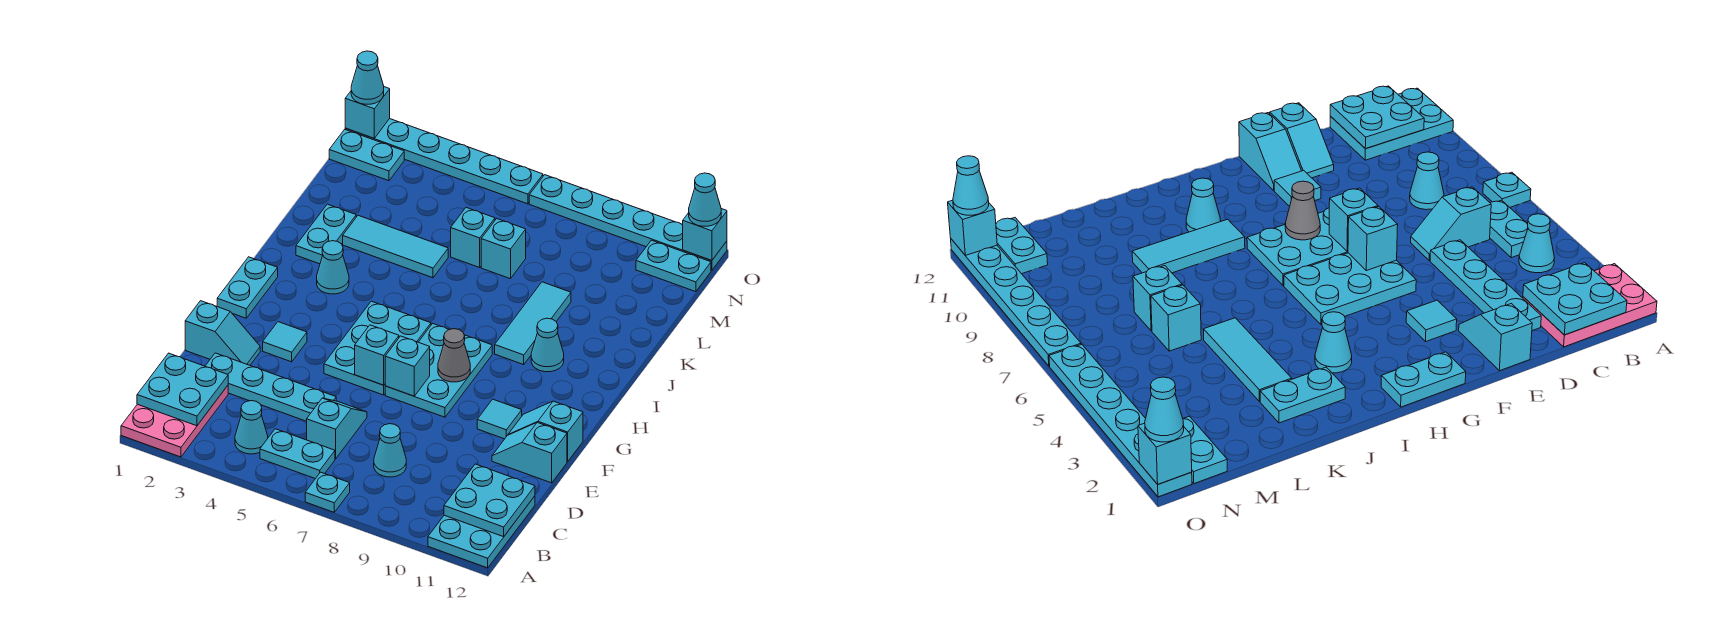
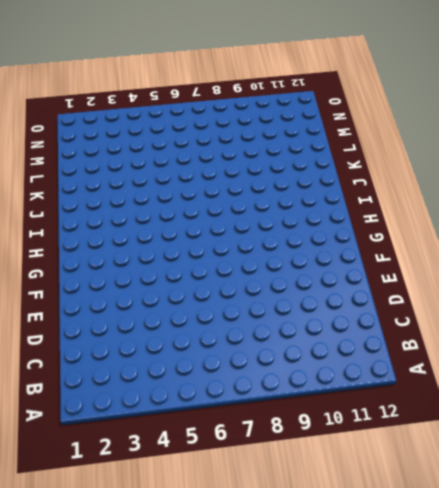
none -> pink plate A1:C2 level 1
none -> cyan plate A7 level 1
none -> cyan plate A11:C12 level 1
none -> cyan cone B4 level 1

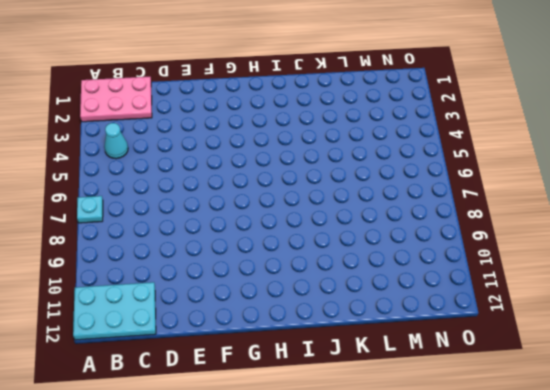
none -> cyan plate B5:B6 level 1
none -> cyan slope C6:D6 level 1 top C
none -> cyan cone C8 level 1
none -> cyan plate D2:D5 level 1

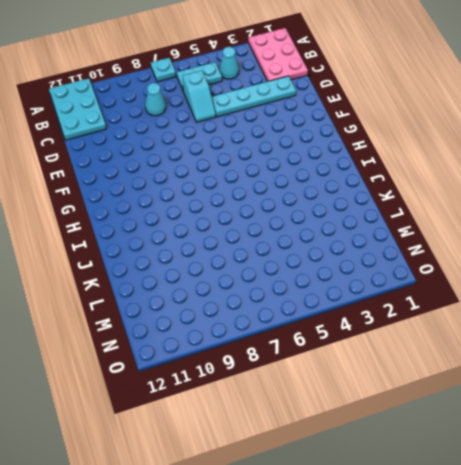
none -> cyan slope E1:E2 level 1 top 1
none -> cyan slope E11:E12 level 1 top 12
none -> cyan tile F3 level 1
none -> cyan plate F5:H6 level 1

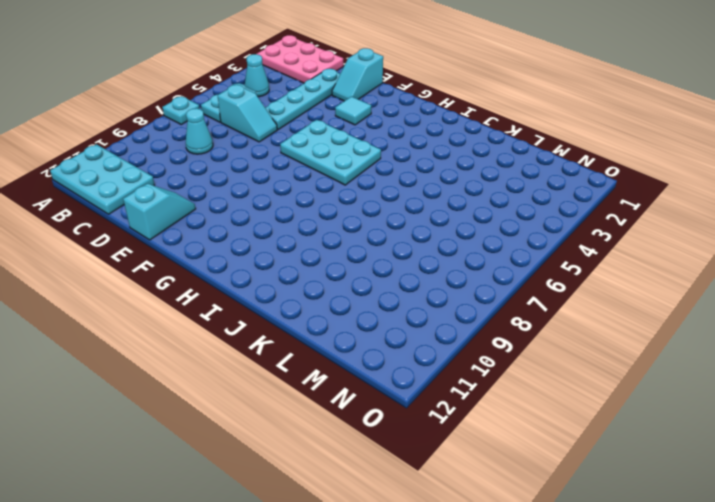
none -> cyan plate F7:H8 level 1
none -> cyan tile F10 level 1
none -> cyan slope F11:F12 level 1 top 12
none -> cyan plate G1:H1 level 1

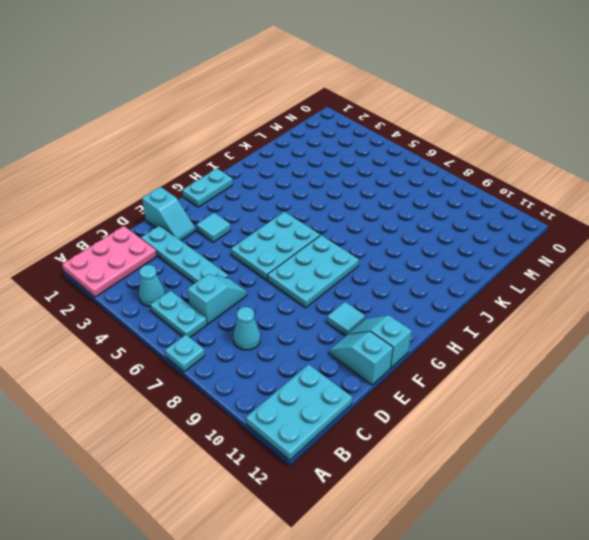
none -> cyan cone I3 level 1
none -> cyan tile I9:K9 level 1
none -> cyan cone I10 level 1
none -> cyan plate J2:K2 level 1

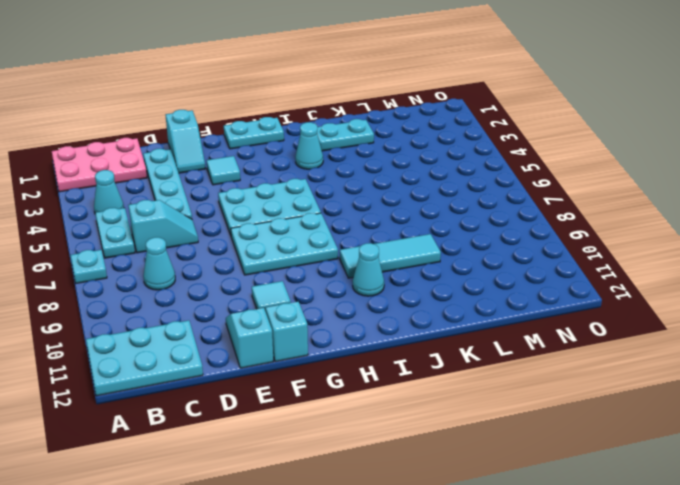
none -> cyan tile K3:K5 level 1
none -> cyan brick L6 level 1
none -> cyan brick L7 level 1
none -> cyan plate N1:N2 level 1

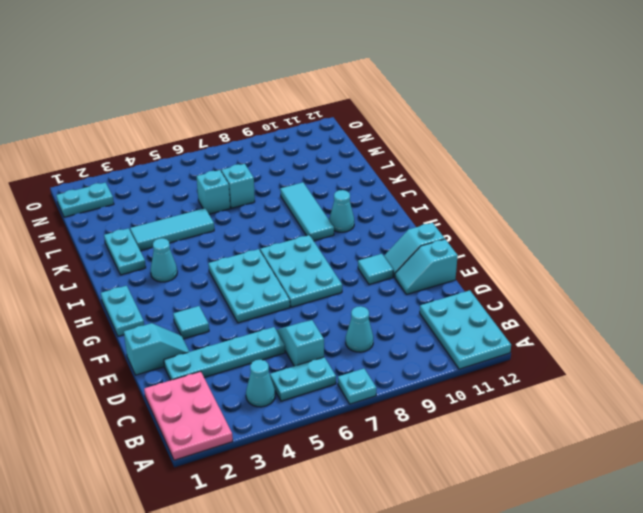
none -> cyan plate N11:N12 level 1
none -> cyan plate O1:O6 level 1
none -> cyan plate O7:O12 level 1
none -> cyan plate B1:C2 level 2

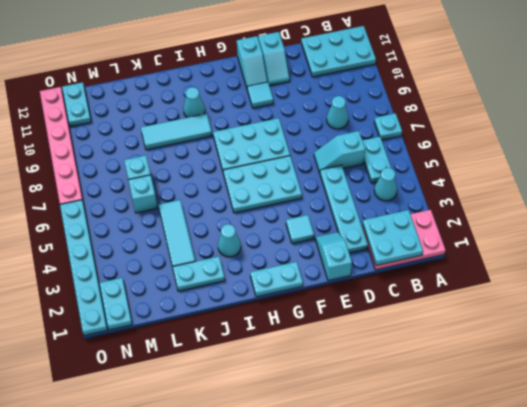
pink plate O7:O12 level 1 -> cyan plate O7:O12 level 1
none -> cyan plate B11:C12 level 2
none -> cyan brick F6 level 2
none -> cyan brick F7 level 2
none -> grey cone G8 level 2

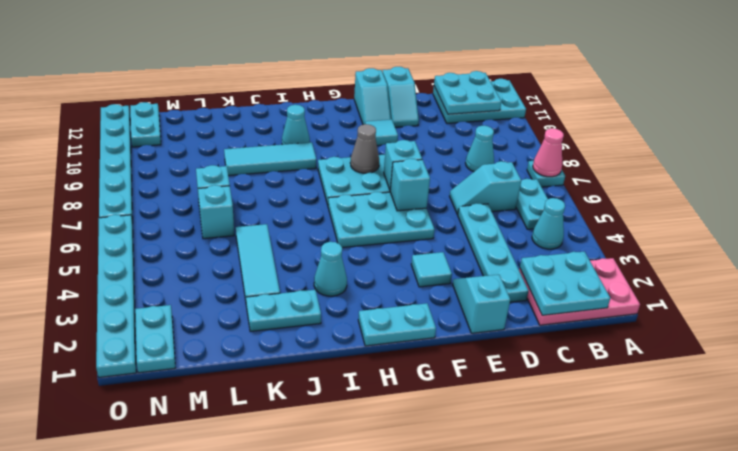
pink cone A7 level 2 -> none
none -> cyan brick O1 level 2
none -> cyan brick O12 level 2
none -> cyan cone O1 level 3
none -> cyan cone O12 level 3

